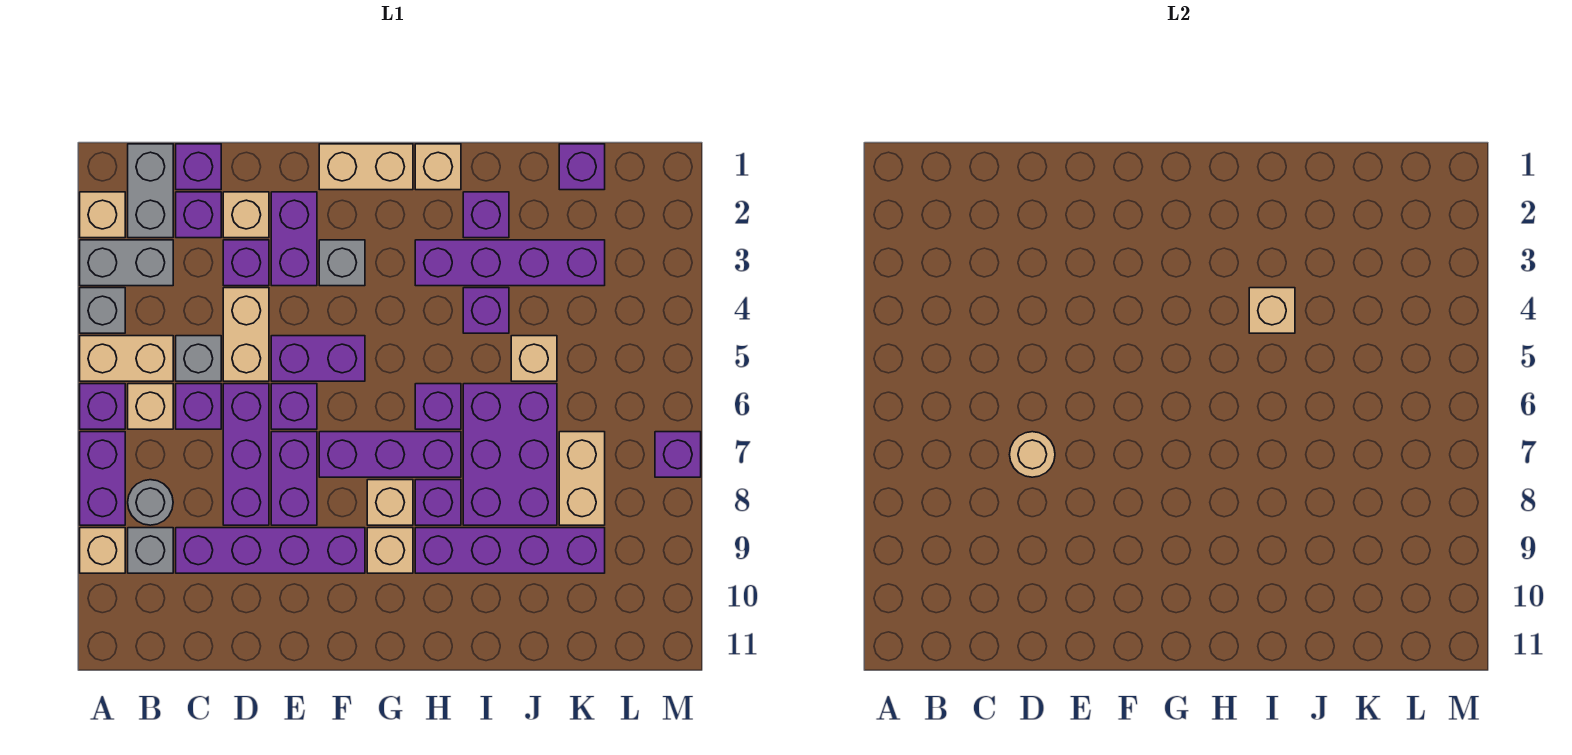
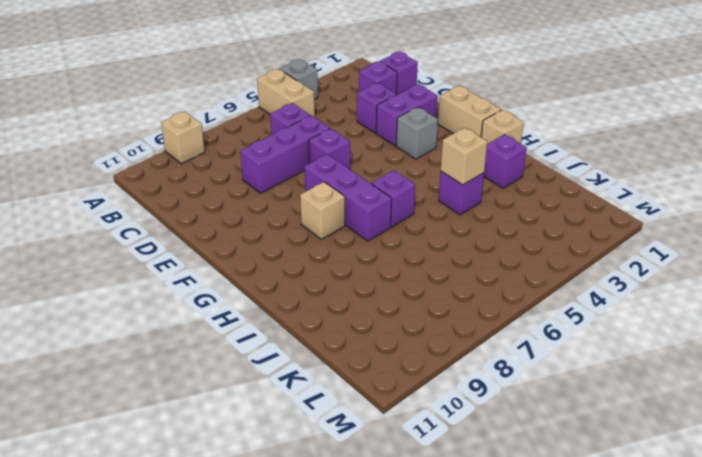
none -> tan brick A2 level 1
none -> grey brick A3:B3 level 1
none -> purple brick A6 level 1
none -> purple brick A7:A8 level 1

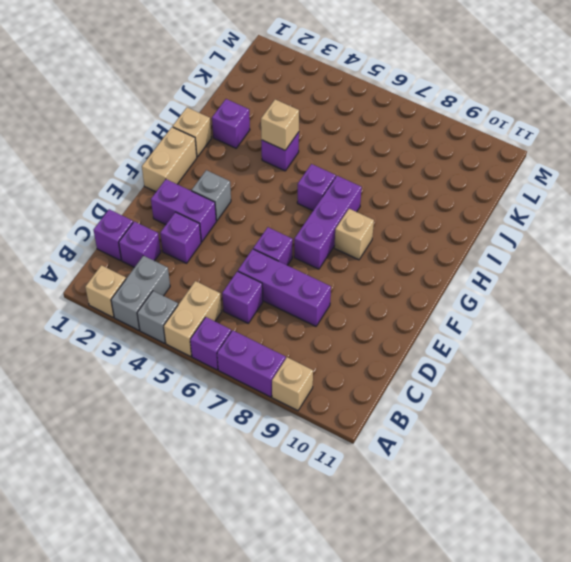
none -> grey brick B1:B2 level 1
none -> tan brick B6 level 1
none -> grey round brick B8 level 1
none -> grey brick B9 level 1

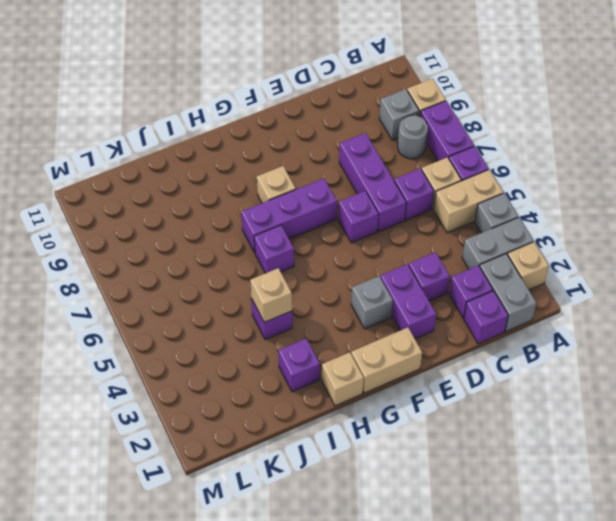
none -> grey brick C5 level 1
none -> purple brick C9:F9 level 1
none -> tan brick D2 level 1
none -> tan brick D4:D5 level 1

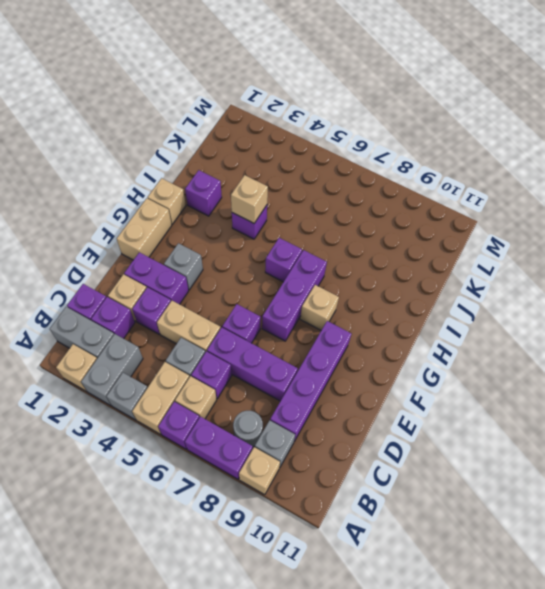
none -> purple brick E5:F5 level 1
none -> purple brick E7:E8 level 1
none -> tan brick G9 level 1
none -> purple brick H3:K3 level 1

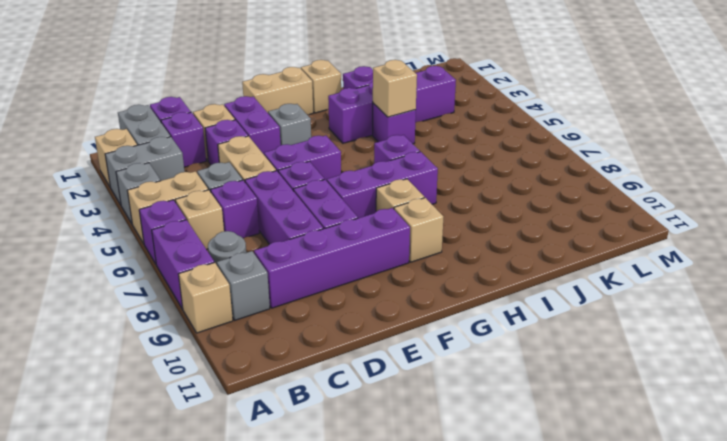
none -> purple brick H8 level 1
none -> purple brick H9:K9 level 1
none -> purple brick I6:J8 level 1
none -> tan brick J5 level 1

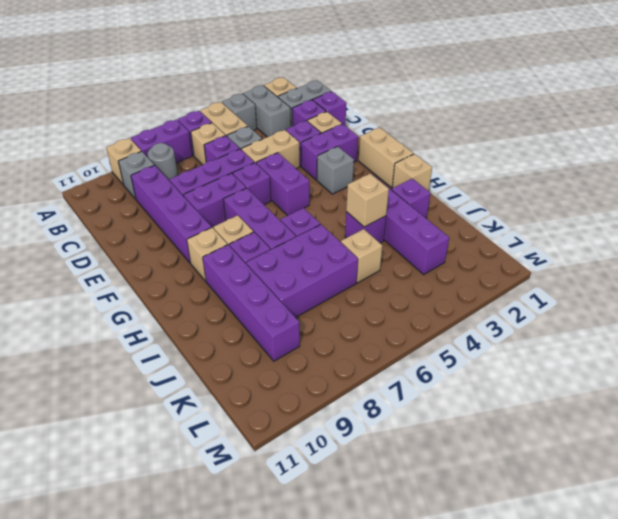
none -> purple brick K1 level 1
none -> tan brick K7:K8 level 1
none -> purple brick M7 level 1
none -> tan round brick D7 level 2

